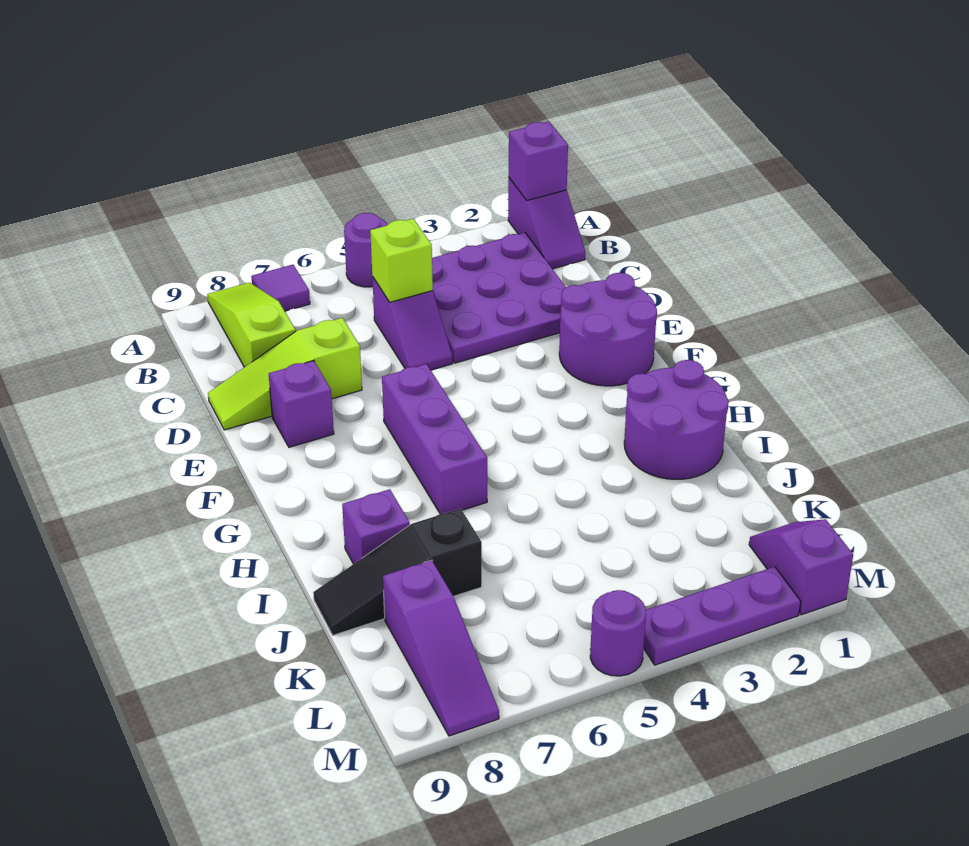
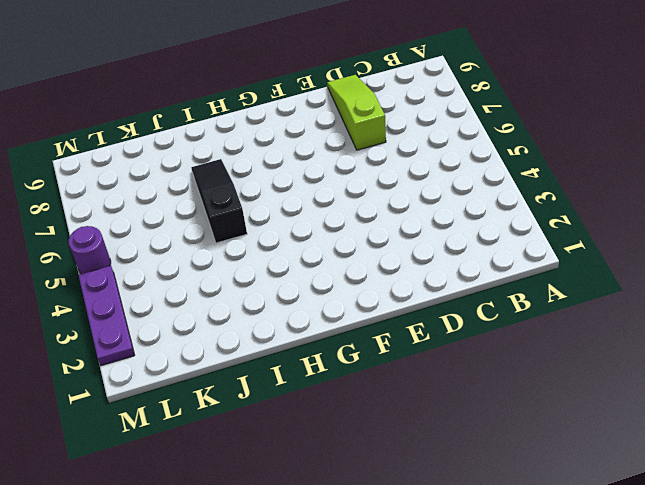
black slope I5:I7 level 1 top 5 -> black slope J7:J9 level 1 top 7
none -> purple slope A1:B1 level 1 top A
none -> purple round brick A5 level 1
none -> purple tile A7 level 1

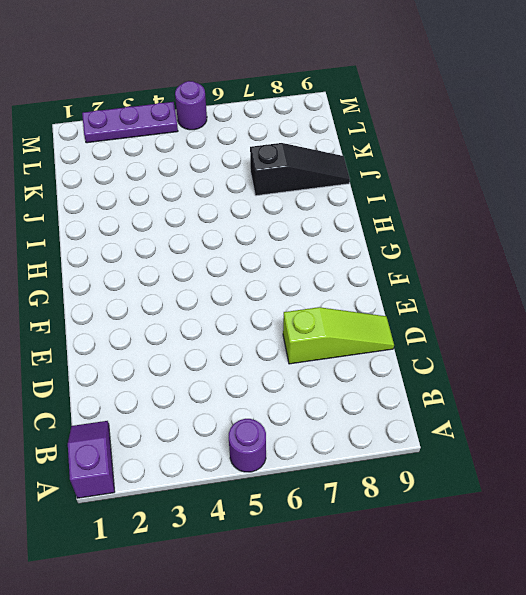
none -> purple tile A7 level 1
none -> lime slope A8:C8 level 1 top C
none -> purple plate B2:D4 level 1

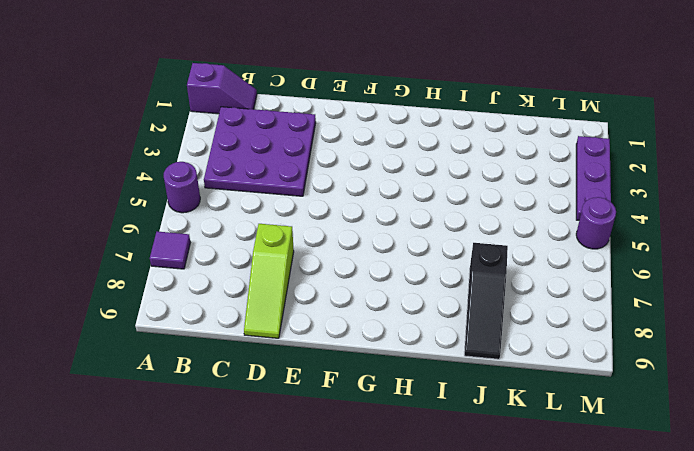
none -> lime slope A8:C8 level 1 top C
none -> purple slope C5:D5 level 1 top C
none -> purple round brick E1:F2 level 1

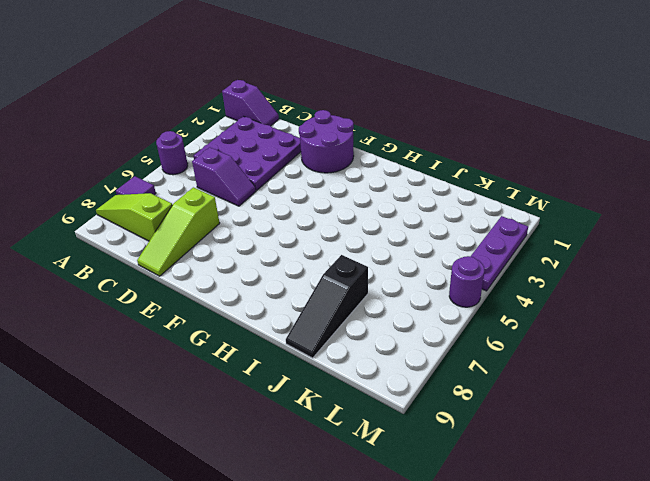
none -> purple brick E8 level 1
none -> purple brick F6:H6 level 1
none -> purple round brick H1:I2 level 1

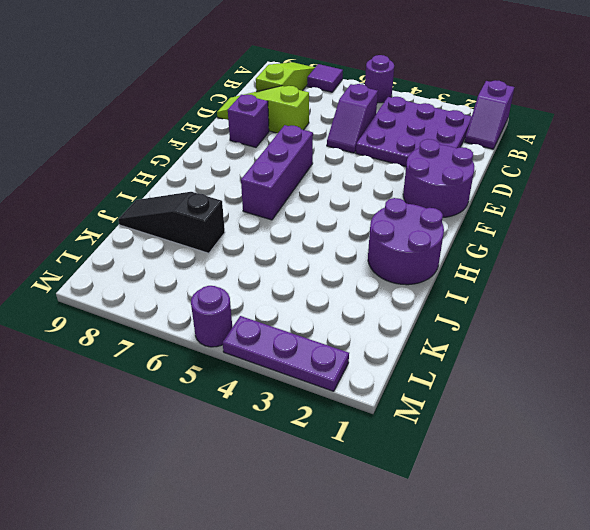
none -> purple brick I8 level 1
none -> purple slope K8:M8 level 1 top K
none -> purple slope L1:M1 level 1 top M

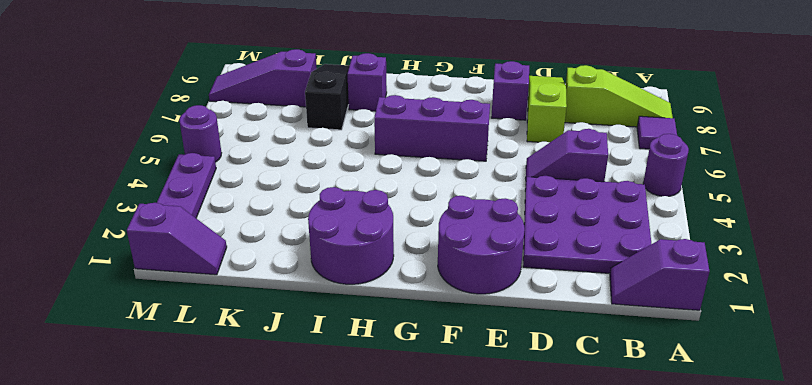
none -> purple brick A1 level 2
none -> lime brick C5 level 2

